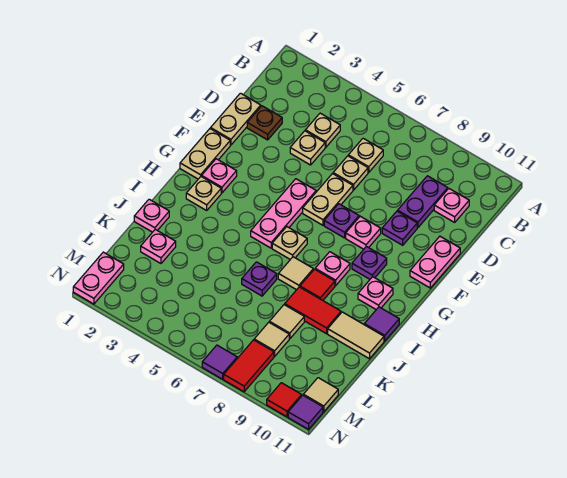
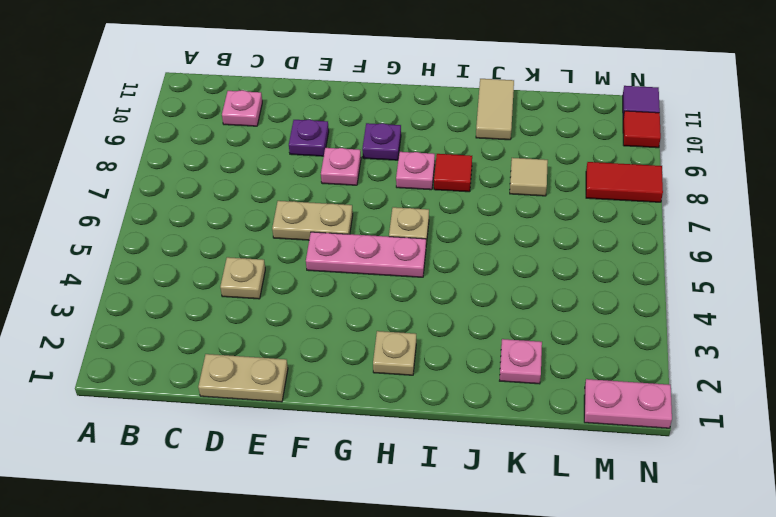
none -> tan plate C4 level 1
none -> tan plate C6 level 1
none -> purple plate C9:D9 level 1
none -> brown plate D2 level 1

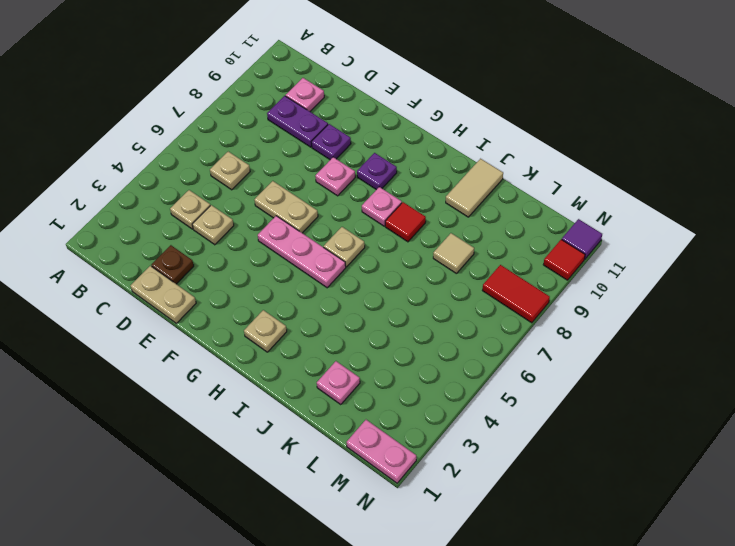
none -> tan plate D6 level 1
none -> pink plate E11:F11 level 1
none -> tan plate F1:G1 level 1
none -> purple plate F7 level 1

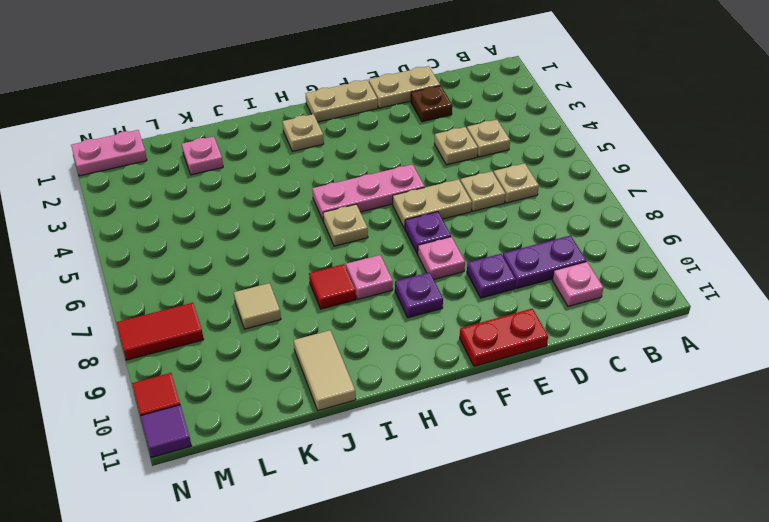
red plate E11:F11 level 1 -> pink plate E11:F11 level 1
none -> pink plate G2 level 1
none -> pink plate H10 level 1
none -> tan tile I7 level 1
none -> purple tile I11 level 1

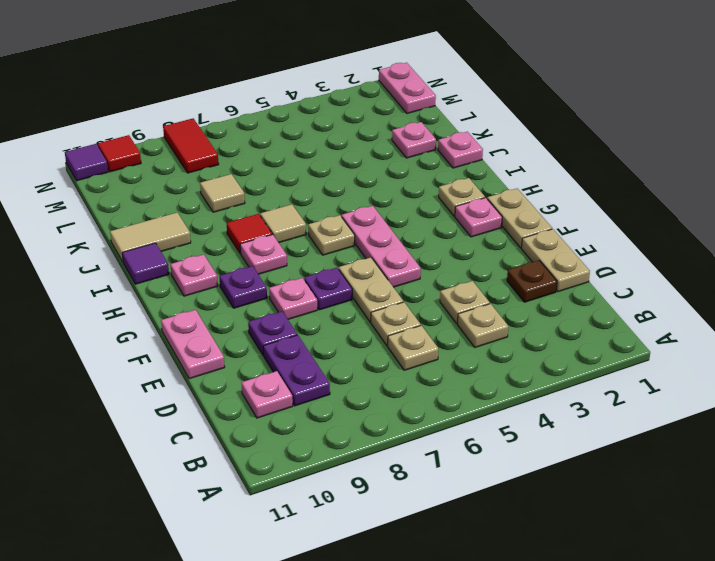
none -> purple plate J6 level 1
none -> red tile J8:J9 level 1
none -> tan tile L8 level 1
none -> tan tile M11 level 1

